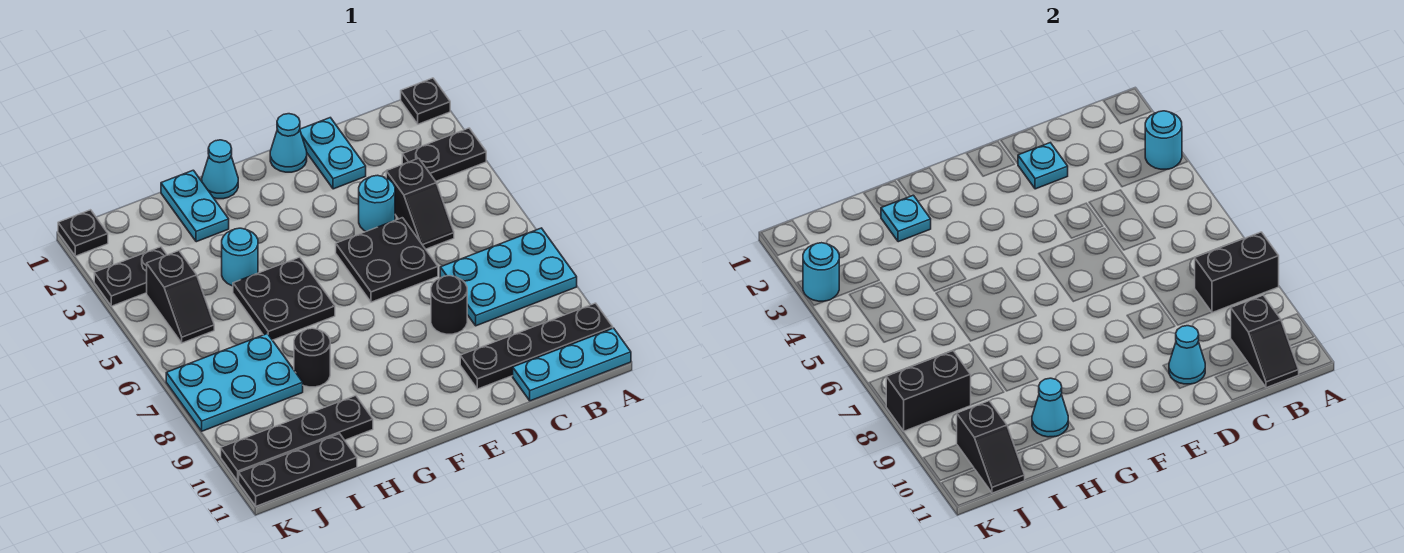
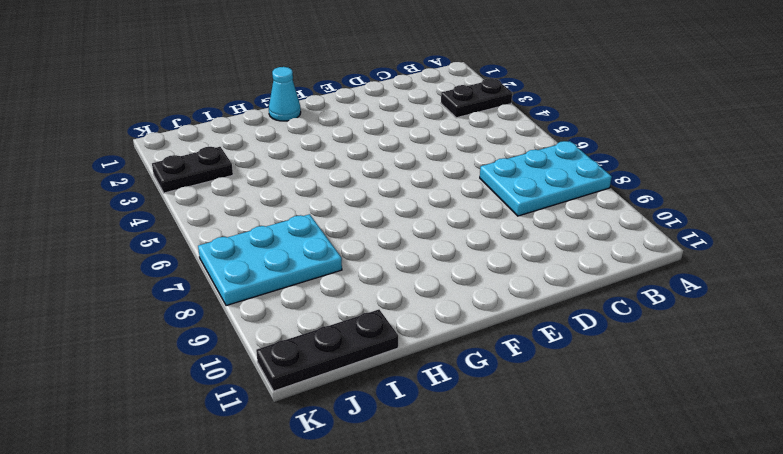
none -> black plate A1 level 1
none -> black plate A10:D10 level 1
none -> cyan plate A11:C11 level 1
none -> black slope C4:C5 level 1 top 4

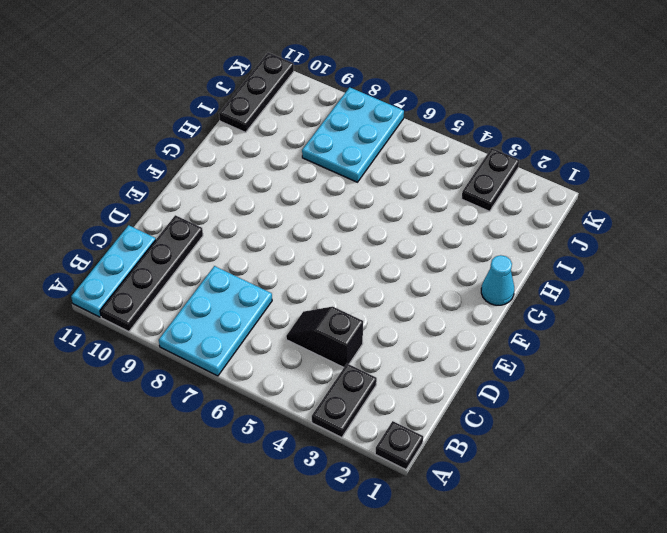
none -> cyan plate D1:D2 level 1
none -> cyan round brick D4 level 1
none -> black plate D5:E6 level 1
none -> black round brick D8 level 1

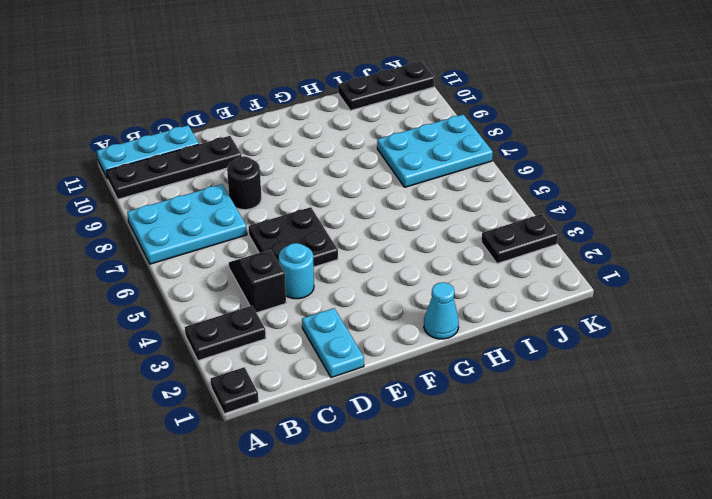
none -> cyan cone E1 level 1
none -> black plate G5:H6 level 1
none -> cyan plate H1:H2 level 1
none -> cyan round brick H4 level 1

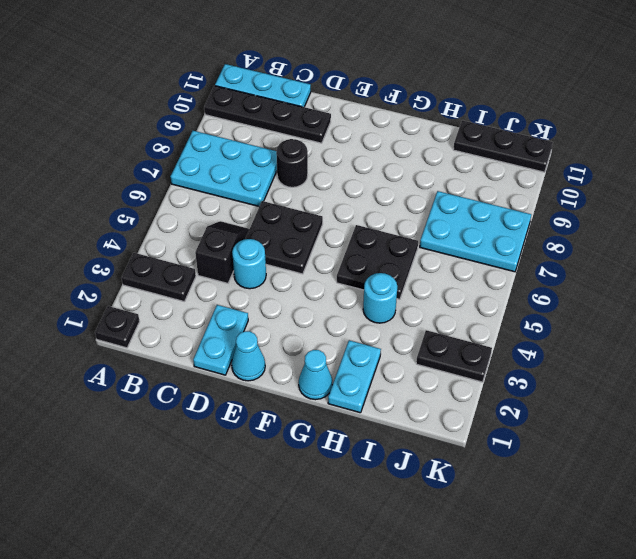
none -> black round brick H8 level 1
none -> black plate H10:K10 level 1
none -> black slope J4:J5 level 1 top 4
none -> black plate K1 level 1

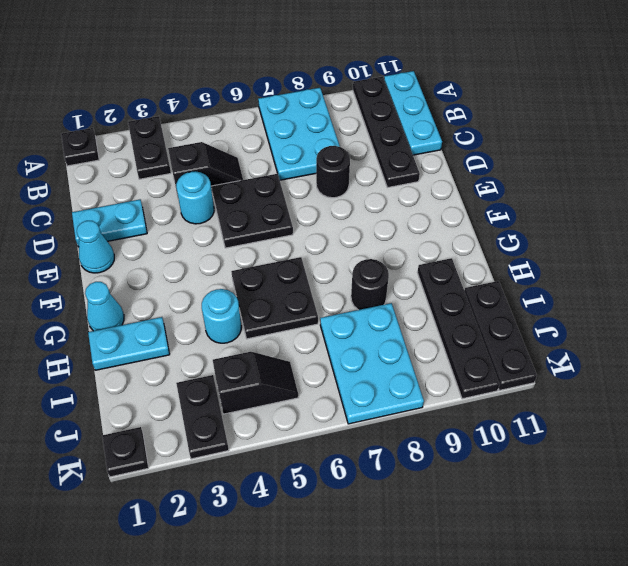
none -> cyan round brick A3 level 2
none -> black brick A8:B8 level 2
none -> black slope B10:B11 level 2 top 10
none -> cyan plate D2 level 2

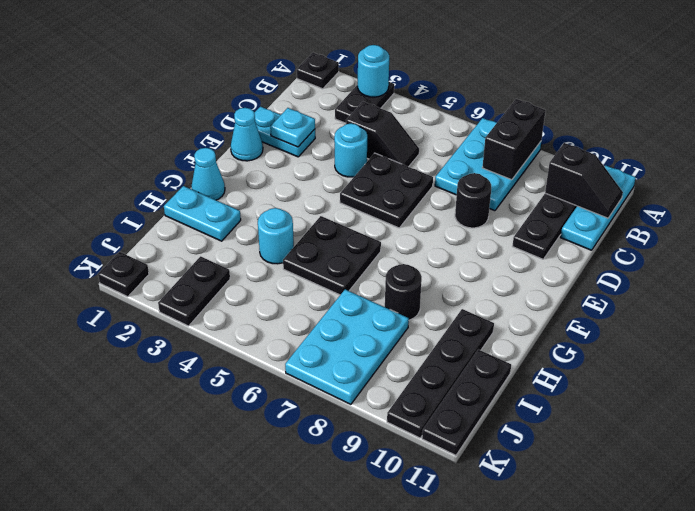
none -> black slope J4:J5 level 1 top 4
none -> cyan cone D10 level 2
none -> cyan plate H2 level 2
none -> cyan cone H10 level 2

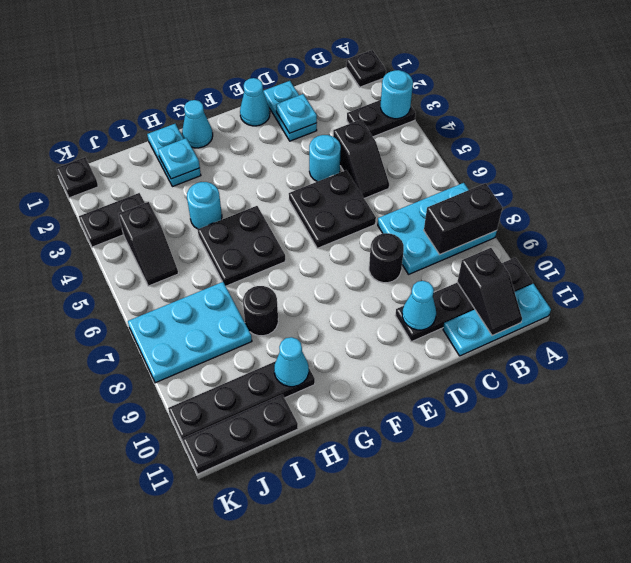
none -> black brick J8:K8 level 2
none -> black slope J10:J11 level 2 top 10
none -> cyan round brick K3 level 2

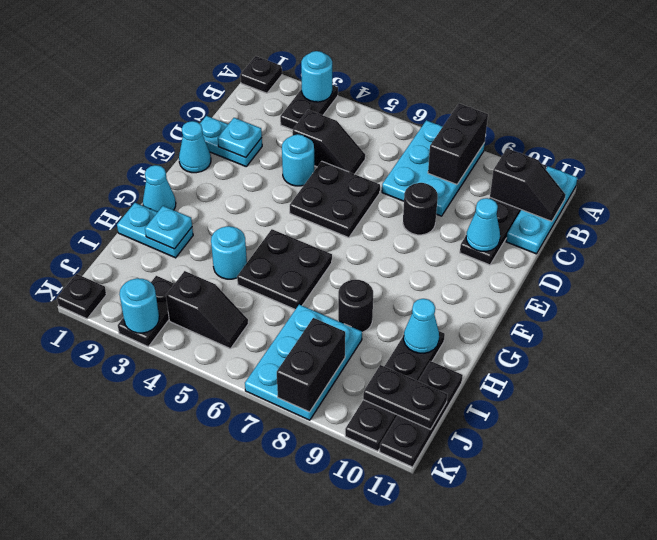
black plate J10:J11 level 2 -> black slope J10:J11 level 2 top 10

